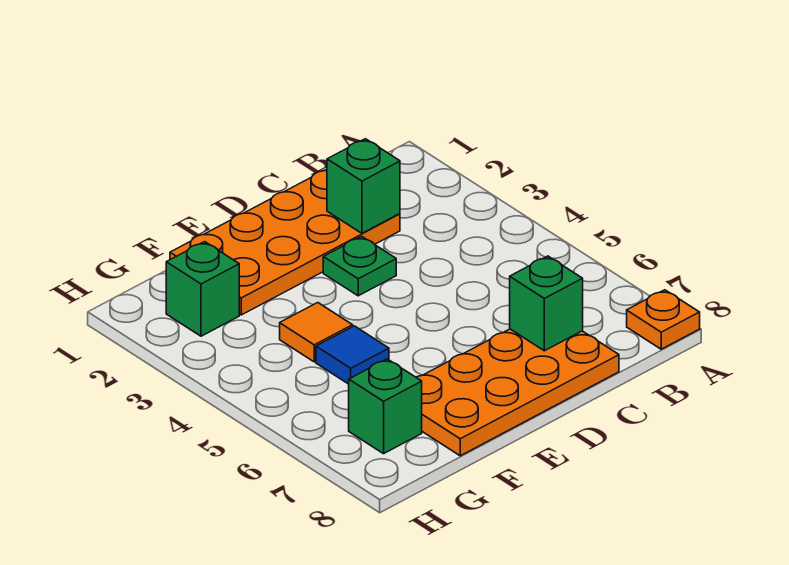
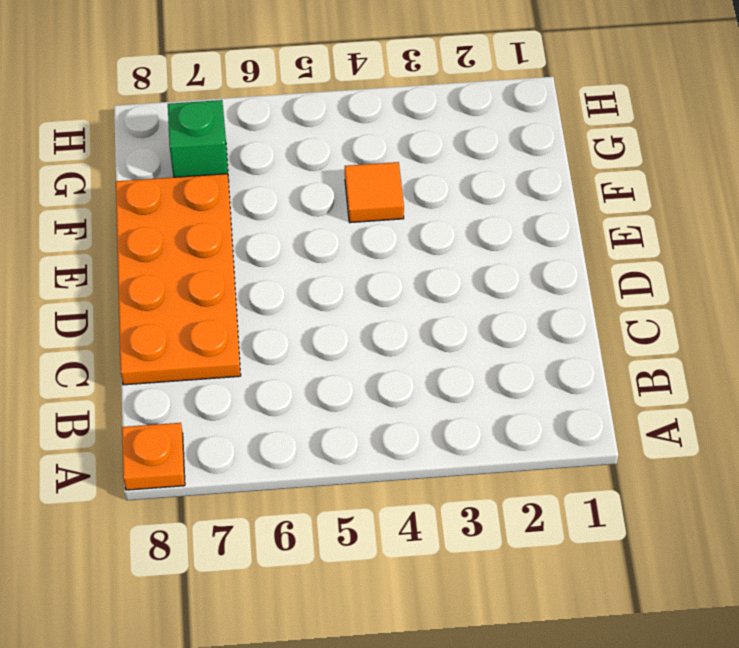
none -> orange plate C1:F2 level 1
none -> green plate D3 level 1

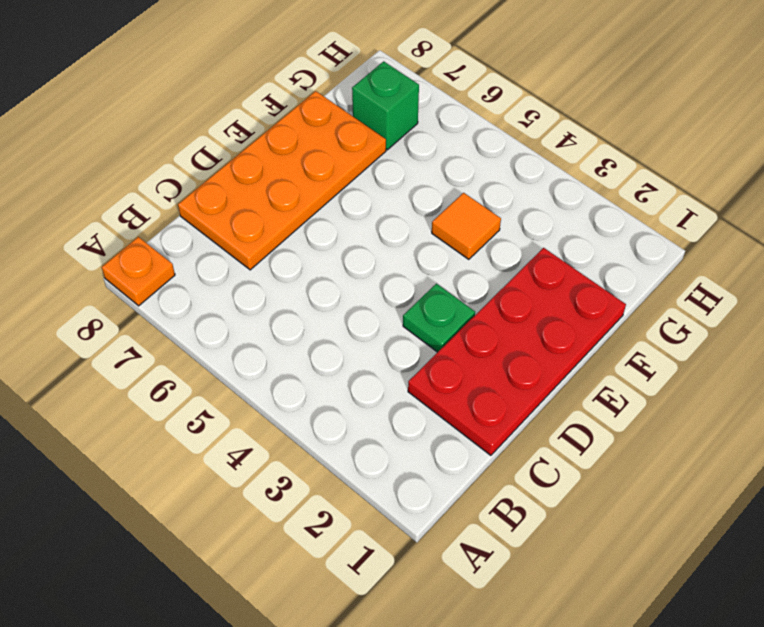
red plate C1:F2 level 1 -> orange plate C1:F2 level 1
none -> blue tile F5 level 1
none -> green brick G2 level 1

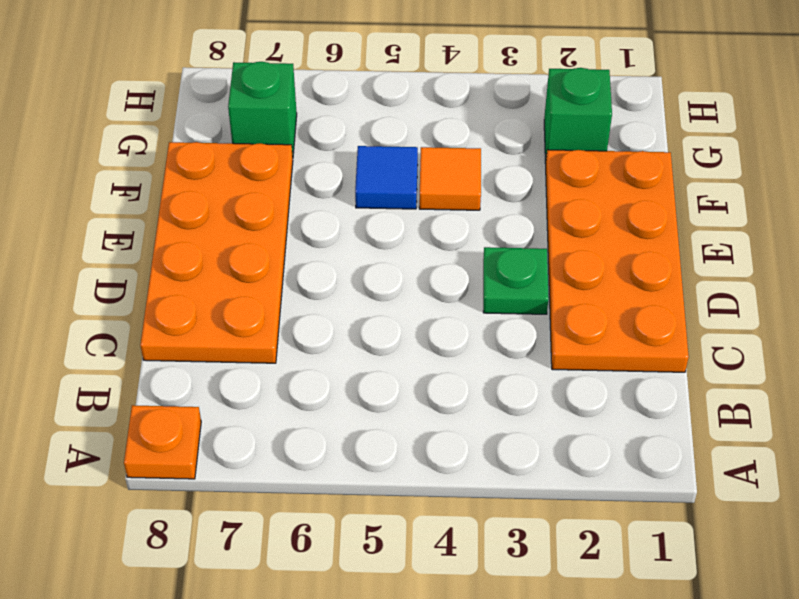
none -> green brick C2 level 2
none -> green brick C7 level 2

